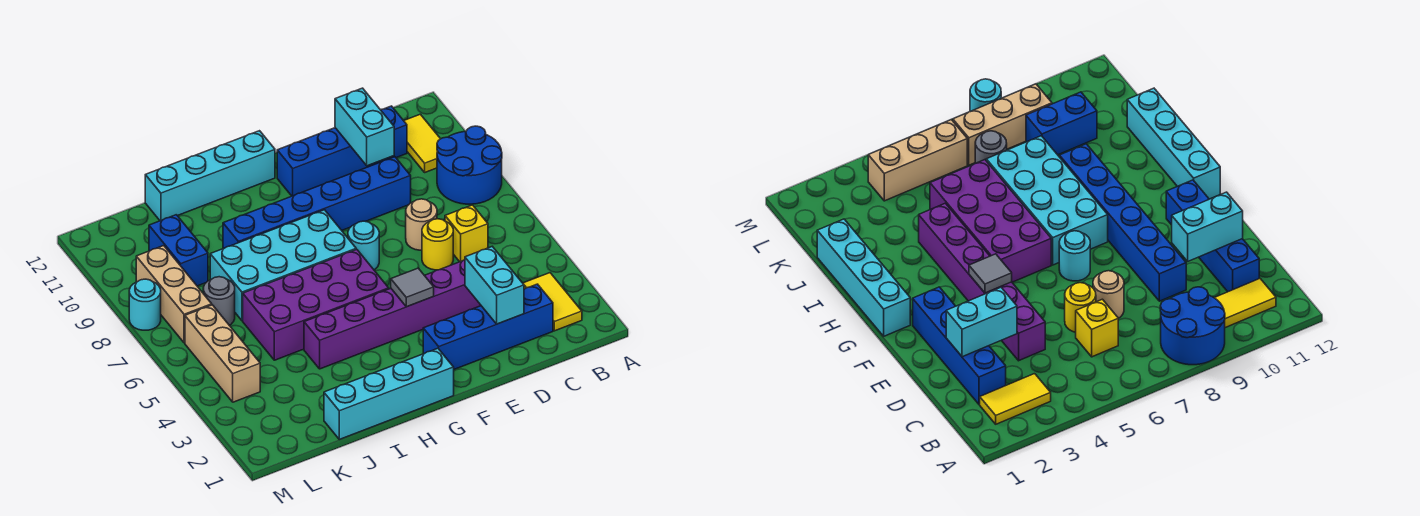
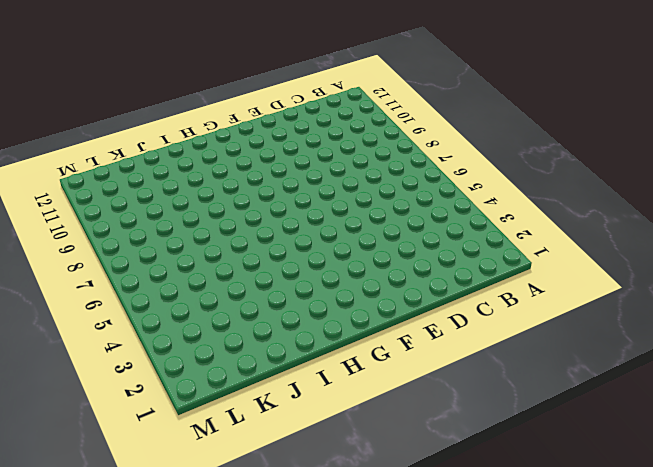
none -> blue round brick A8:B9 level 1
none -> yellow tile B2:B3 level 1
none -> yellow tile B10:B11 level 1

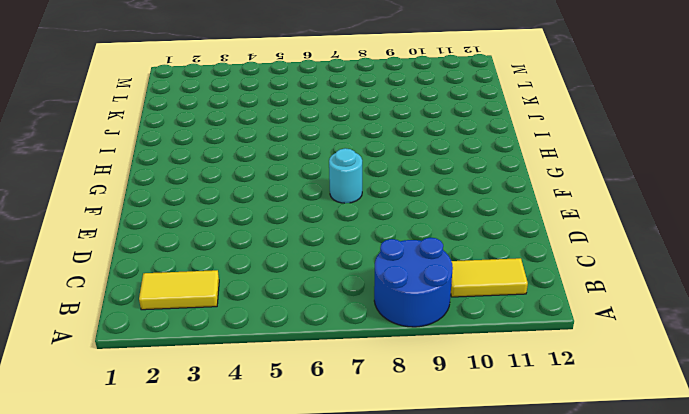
none -> blue brick C2:F2 level 1
none -> yellow brick C6 level 1
none -> blue brick C11:F11 level 1

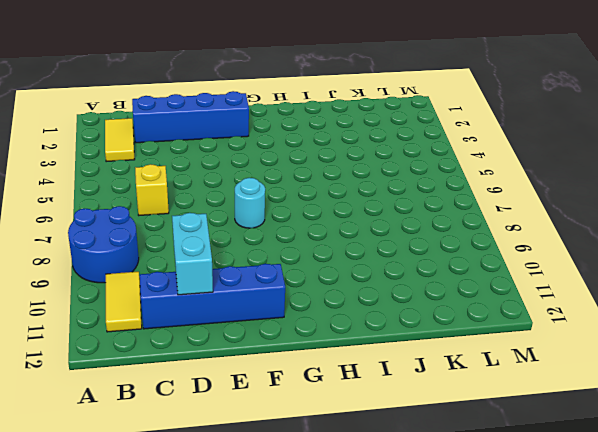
none -> purple brick D4:I4 level 1
none -> yellow round brick D6 level 1
none -> tan round brick D7 level 1

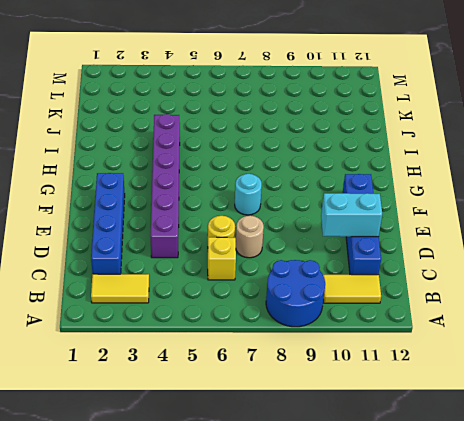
none -> blue brick D9:I9 level 1
none -> cyan brick G1:J1 level 1
none -> purple brick G5:J6 level 1

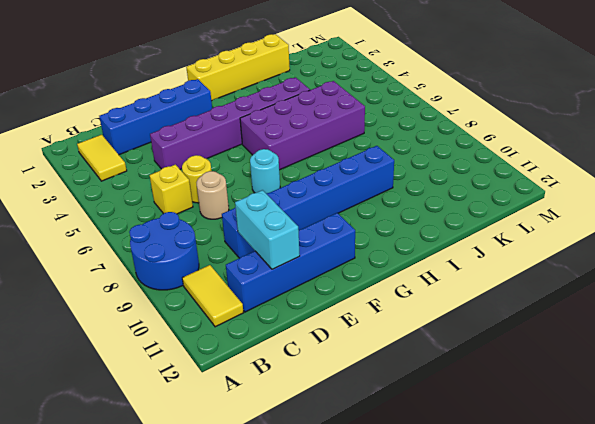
yellow brick G1:J1 level 1 -> cyan brick G1:J1 level 1
none -> cyan brick G7:J8 level 1
none -> cyan brick G12:J12 level 1
none -> grey round brick K7 level 1

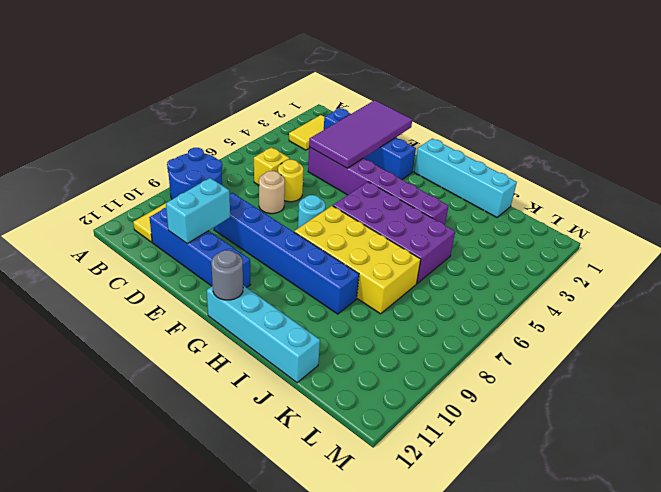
purple tile D1:E4 level 2 -> cyan brick D2:D3 level 2
yellow brick G7:J8 level 1 -> cyan brick G7:J8 level 1
grey round brick G12 level 2 -> grey round brick K7 level 1
none -> blue brick K9:K10 level 1
none -> tan brick L4:L6 level 1
none -> tan brick L7:L9 level 1

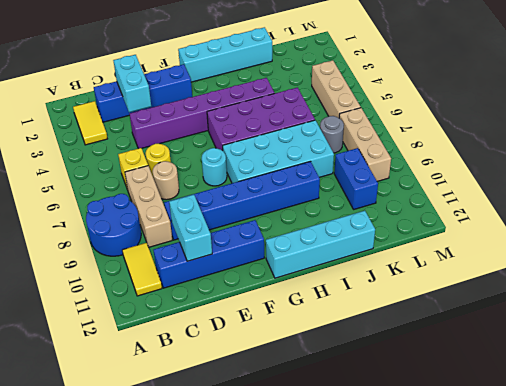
tan brick C7:C9 level 1 -> none
none -> cyan round brick M8 level 1
none -> grey tile F4 level 2

